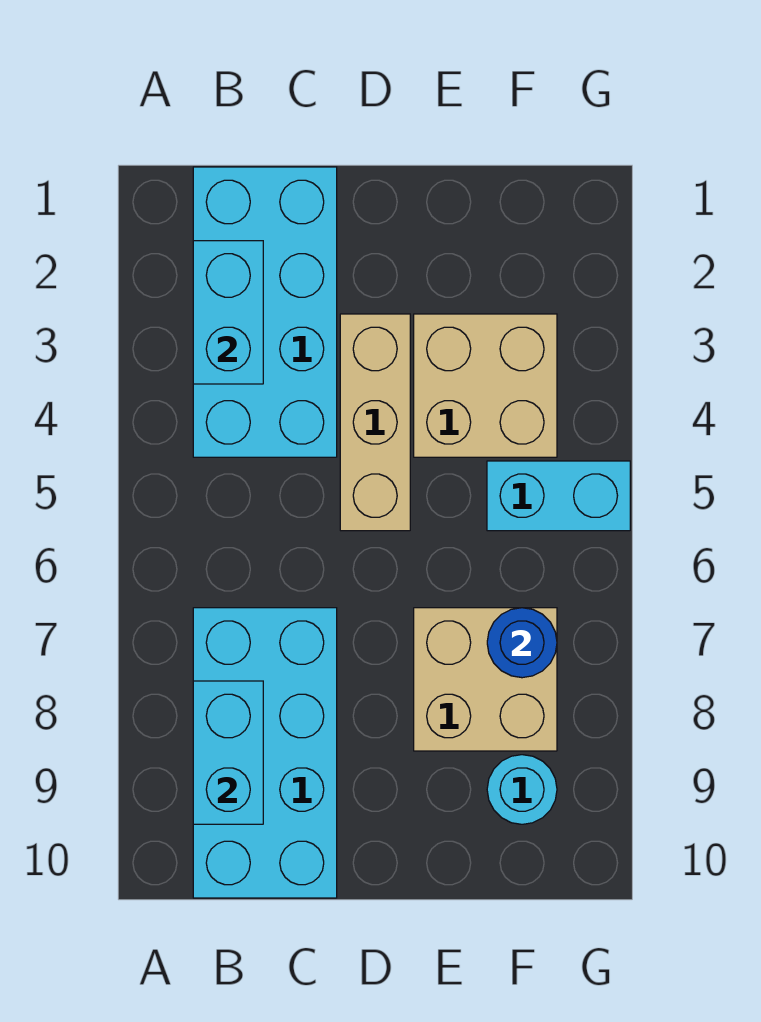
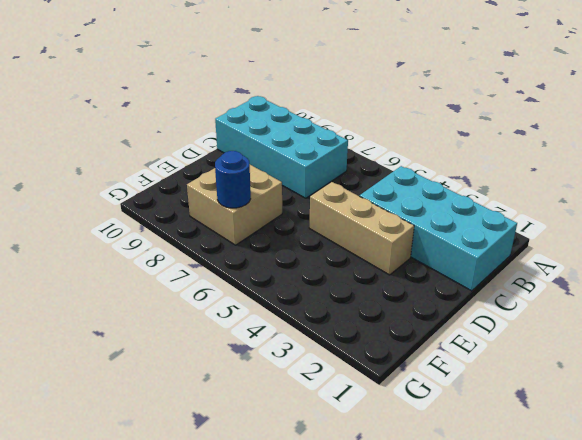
none -> tan brick E3:F4 level 1
none -> cyan brick F5:G5 level 1

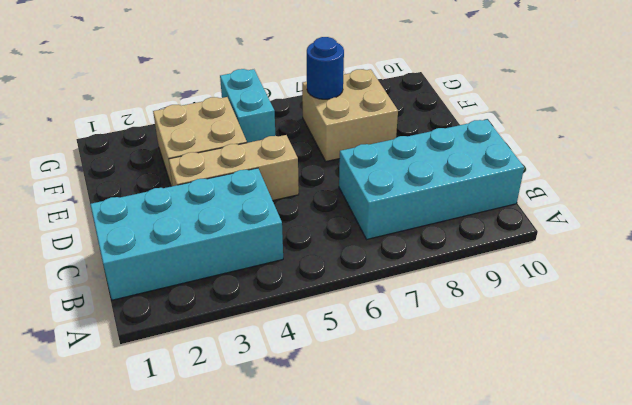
none -> cyan round brick F9 level 1
none -> cyan brick B2:B3 level 2

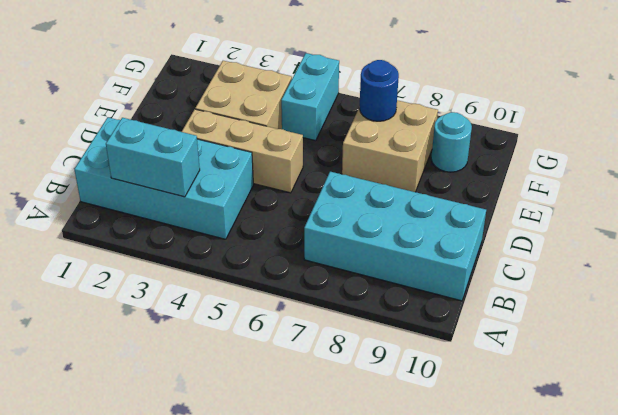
none -> cyan brick B8:B9 level 2

